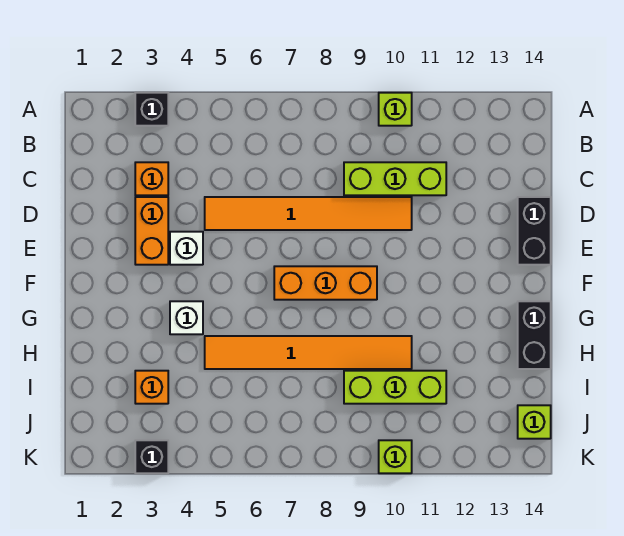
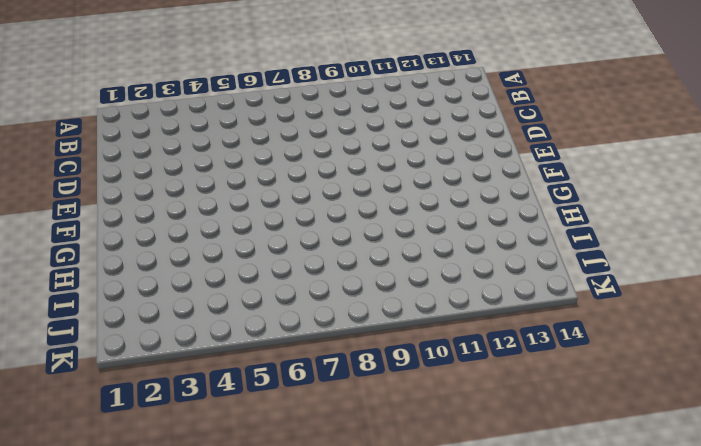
none -> black brick A3 level 1
none -> lime brick A10 level 1
none -> orange brick C3 level 1

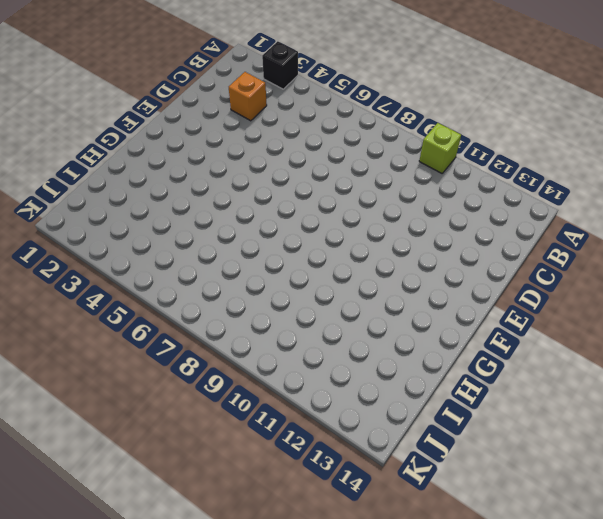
none -> lime brick C9:C11 level 1
none -> orange brick D3:E3 level 1
none -> orange tile D5:D10 level 1

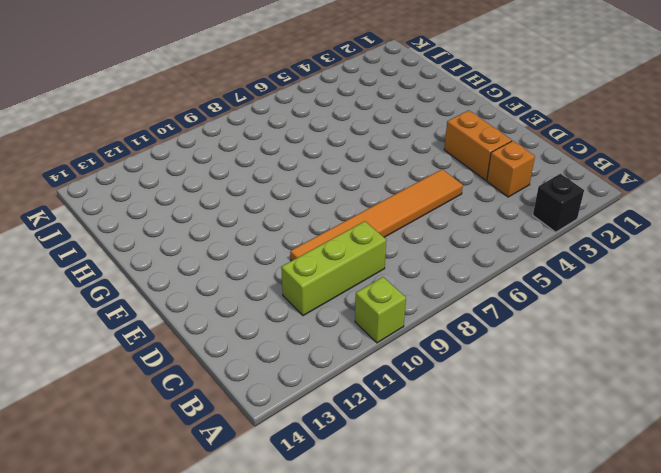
none -> black brick D14:E14 level 1
none -> white brick E4 level 1
none -> orange brick F7:F9 level 1

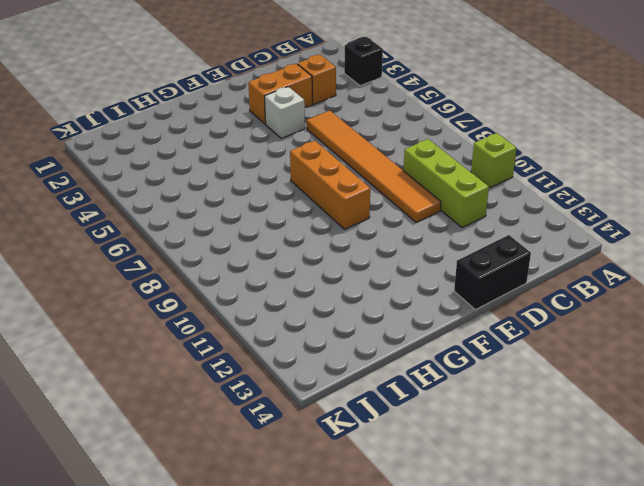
none -> white brick G4 level 1
none -> black brick G14:H14 level 1
none -> orange tile H5:H10 level 1

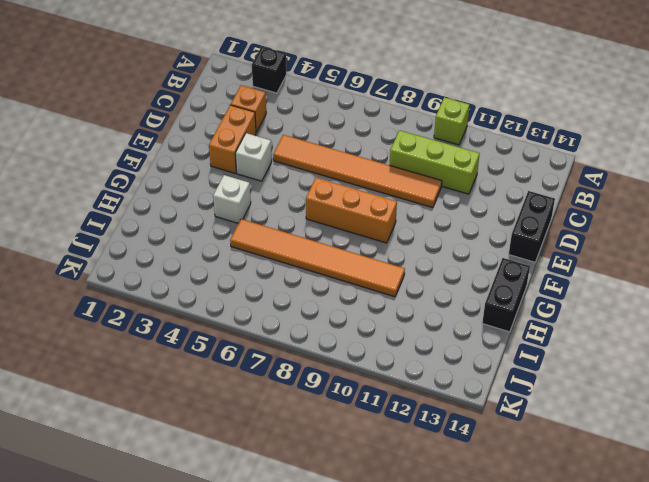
none -> orange brick I3 level 1
none -> lime brick I9:I11 level 1
none -> lime brick J14 level 1

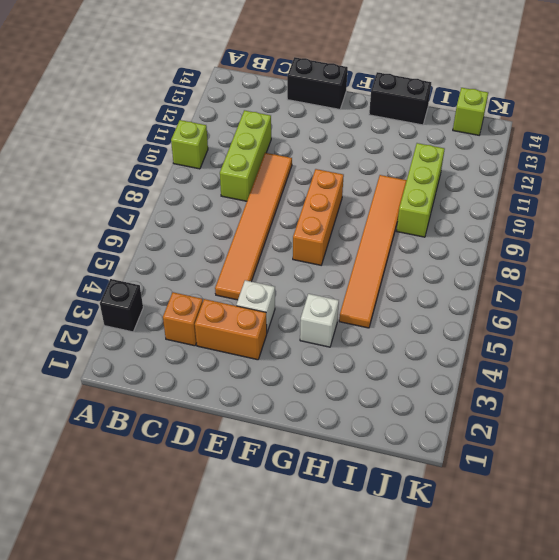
none -> orange brick I3 level 1
none -> black brick K3 level 1
none -> lime brick K10 level 1

